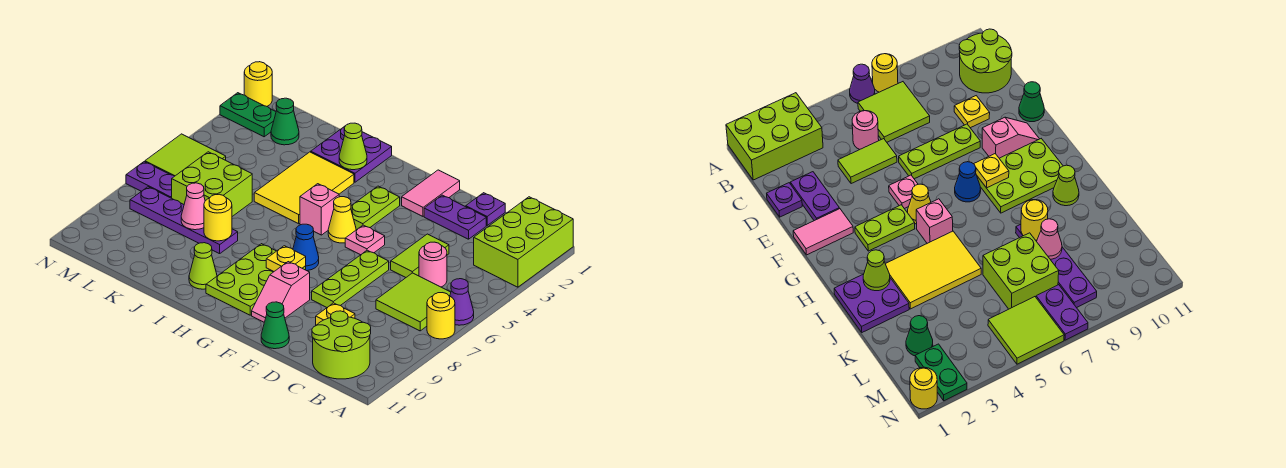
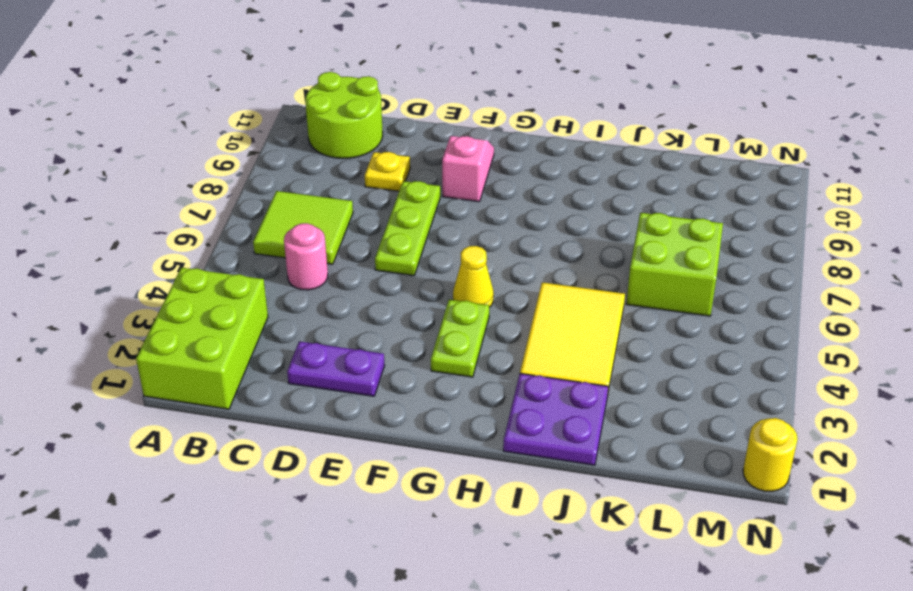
none -> purple cone A6 level 1
none -> yellow round brick A7 level 1
none -> purple plate D1 level 1
none -> lime tile D4:D5 level 1

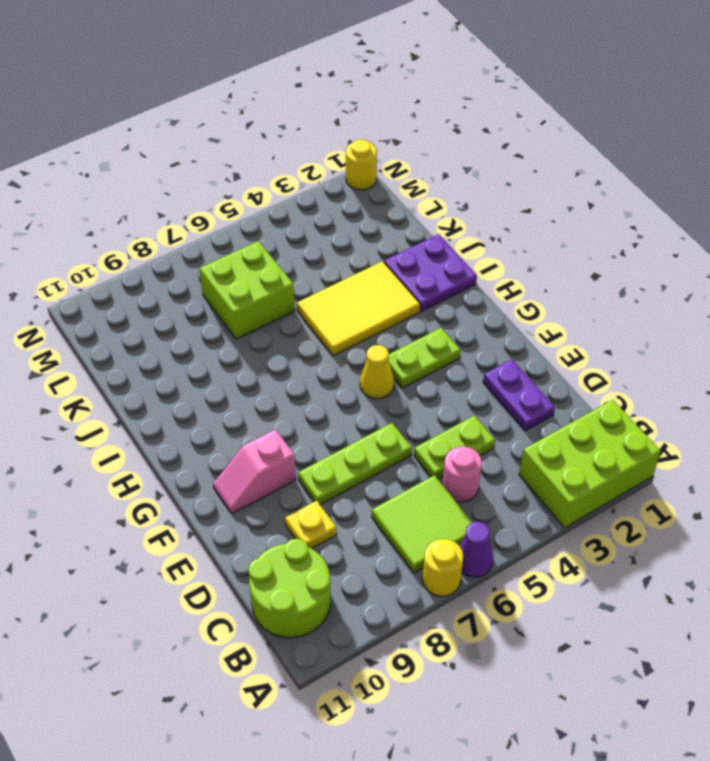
lime plate D4:D5 level 1 -> lime tile D4:D5 level 1
none -> purple plate D1 level 1
none -> green cone E11 level 1
none -> pink tile F1:F2 level 1
none -> pink plate F5 level 1

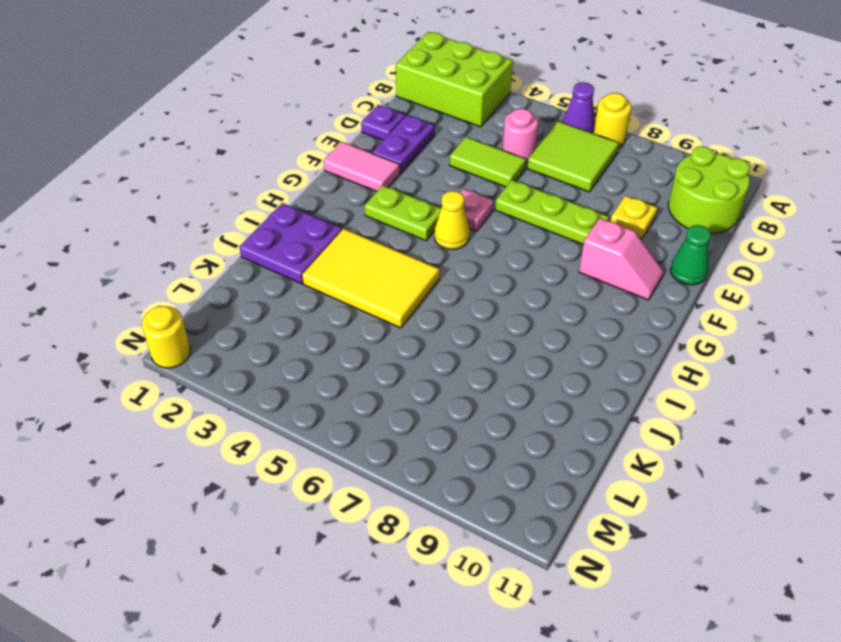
none -> blue cone G7 level 1
none -> lime plate G8:H10 level 1
none -> pink brick H5 level 1
none -> lime cone I10 level 1

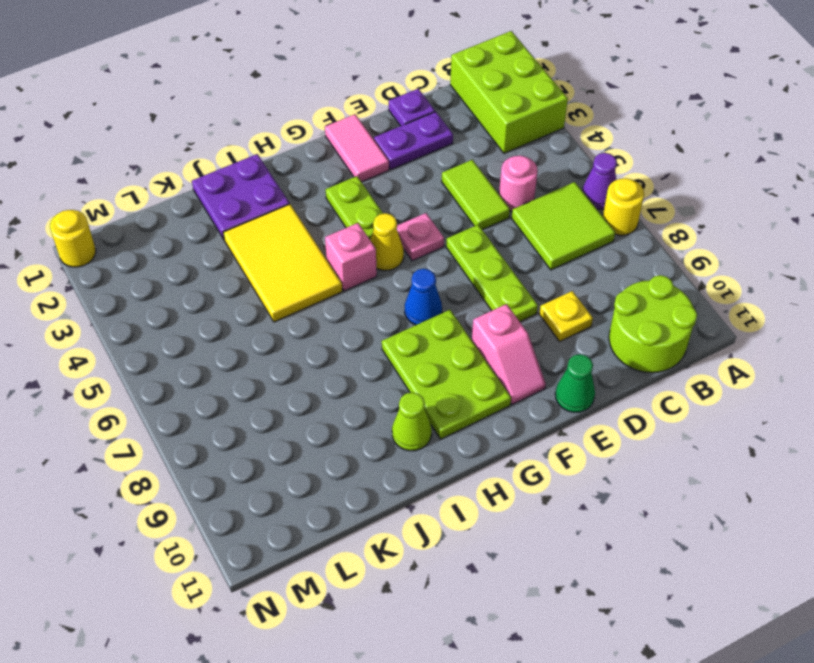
none -> purple plate J8:M8 level 1
none -> lime brick K6:L7 level 1
none -> green cone L2 level 1
none -> green plate M2:N2 level 1

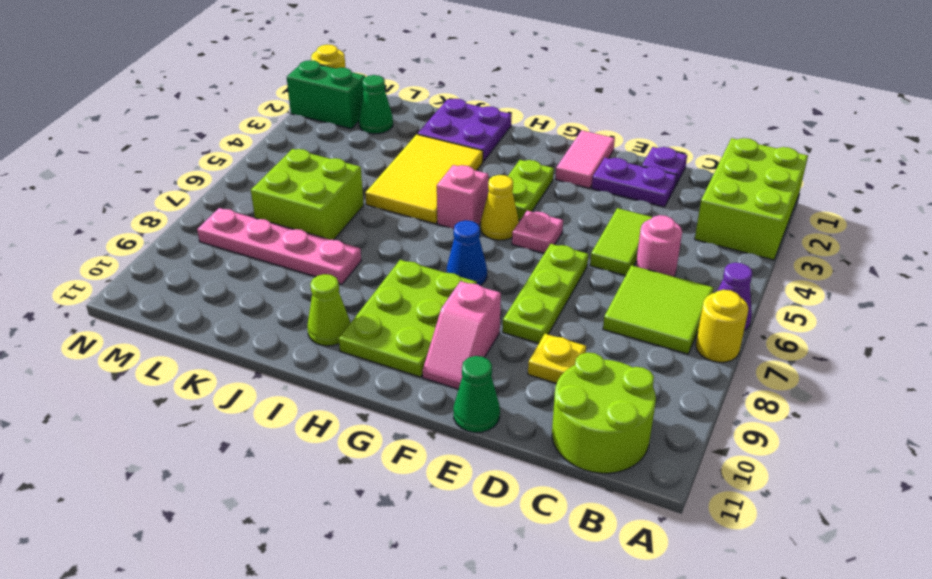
pink plate J8:M8 level 1 -> purple plate J8:M8 level 1
green brick M2:N2 level 1 -> green plate M2:N2 level 1
none -> lime tile M5:N6 level 1
none -> purple plate M7:N7 level 1
none -> yellow plate G8 level 2
none -> lime cone I2 level 2

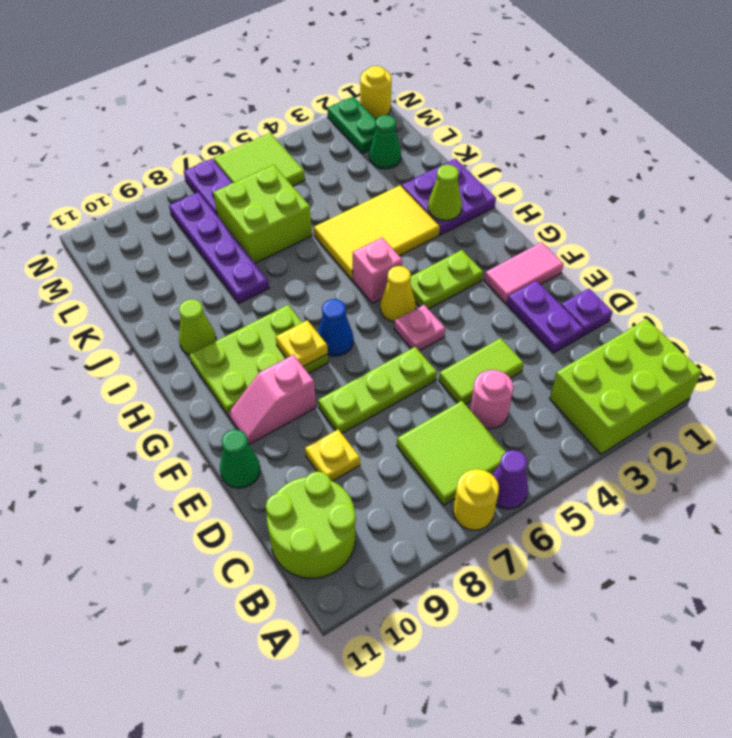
none -> yellow round brick J8 level 2
none -> pink cone K8 level 2

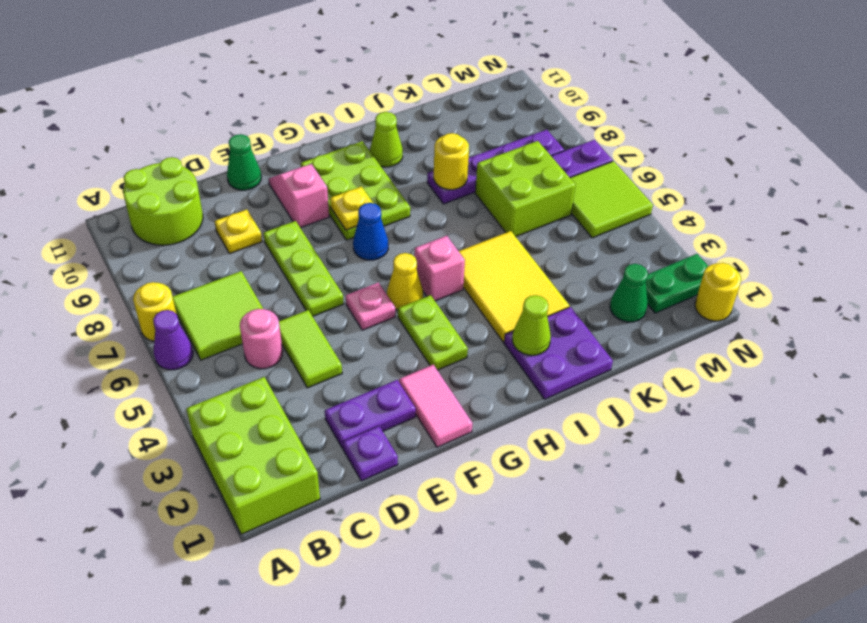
none -> pink cone K8 level 2

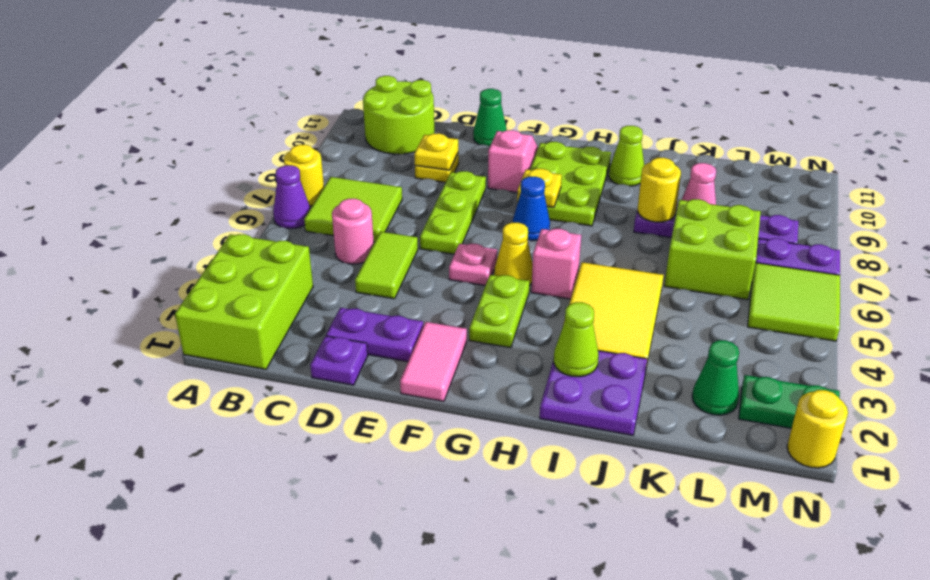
yellow plate D9 level 2 -> none

